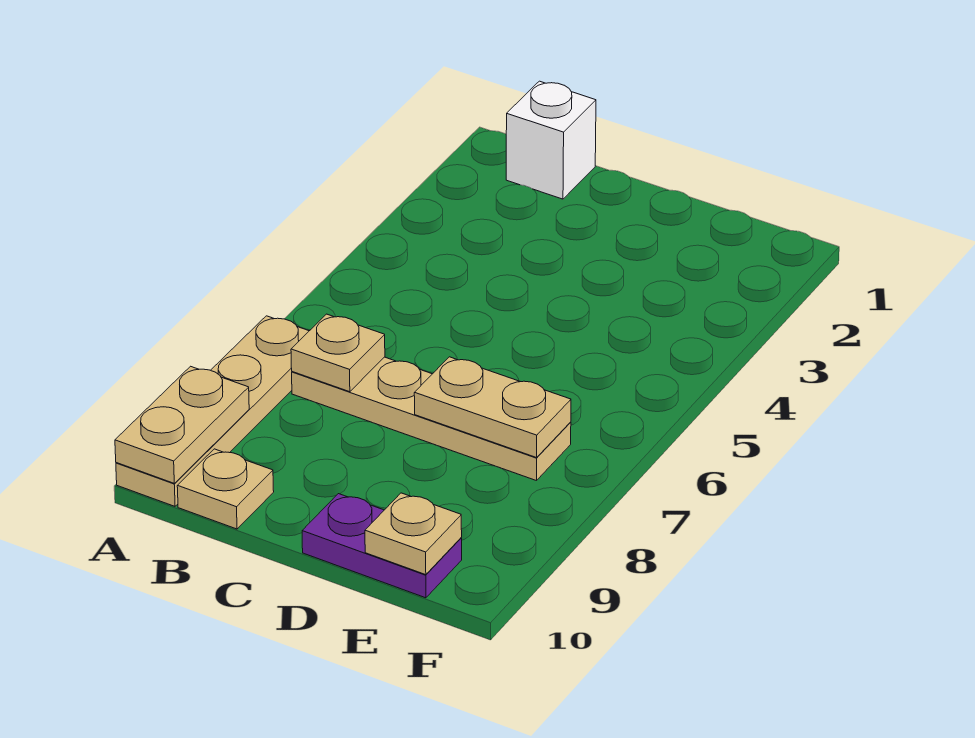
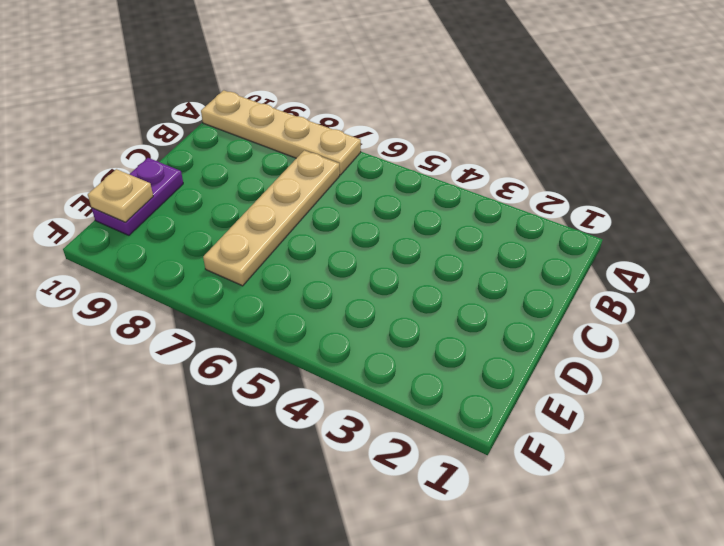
none -> white brick B1 level 1
none -> tan plate B10 level 1

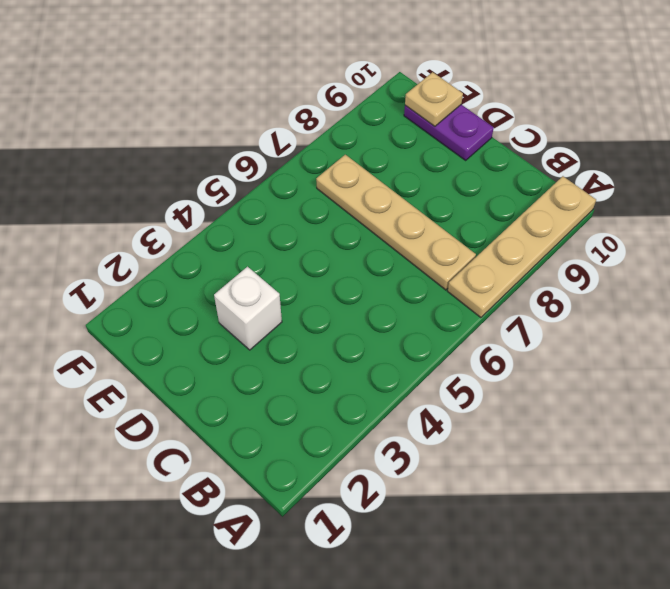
white brick D3 level 1 -> white brick B1 level 1
none -> tan plate B10 level 1
none -> tan plate A9:A10 level 2

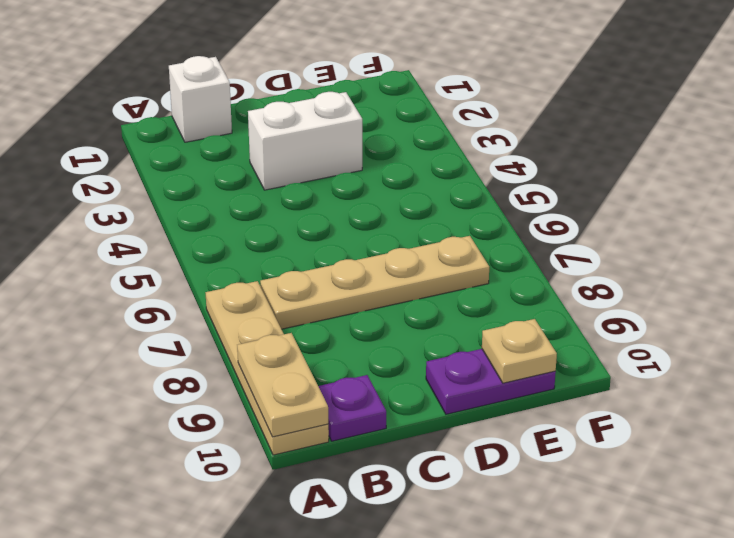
purple plate B10 level 1 -> tan plate B10 level 1
white brick C3:D3 level 1 -> none
none -> tan plate B7 level 2
none -> tan plate D7:E7 level 2

